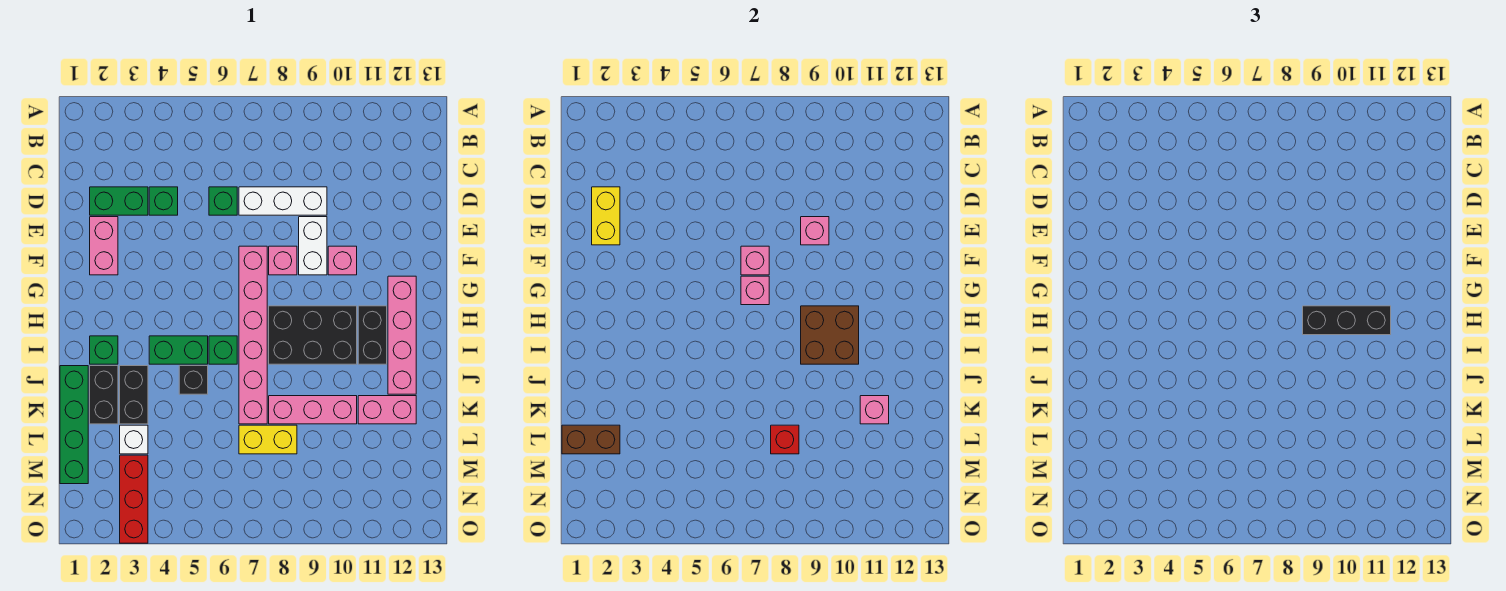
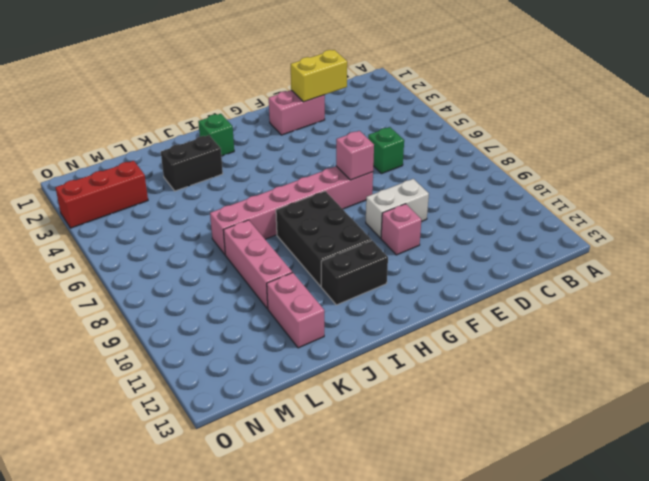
none -> green brick D2:D3 level 1
none -> green brick D4 level 1
none -> white brick D7:D9 level 1
none -> pink brick F8 level 1

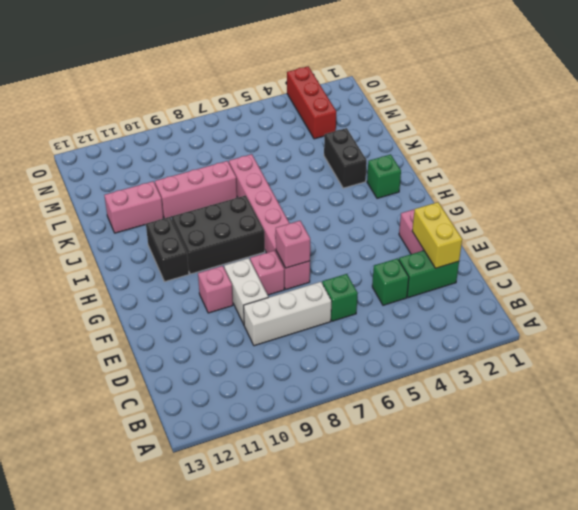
none -> pink brick G12:J12 level 1
none -> green brick I4:I5 level 1
none -> green brick I6 level 1
none -> green brick J1:M1 level 1

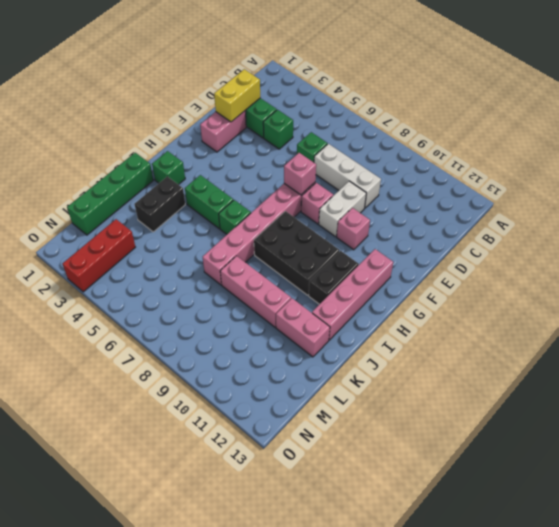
none -> black brick J2:K2 level 1
none -> black brick J5 level 1
none -> white brick L3 level 1
none -> yellow brick L7:L8 level 1

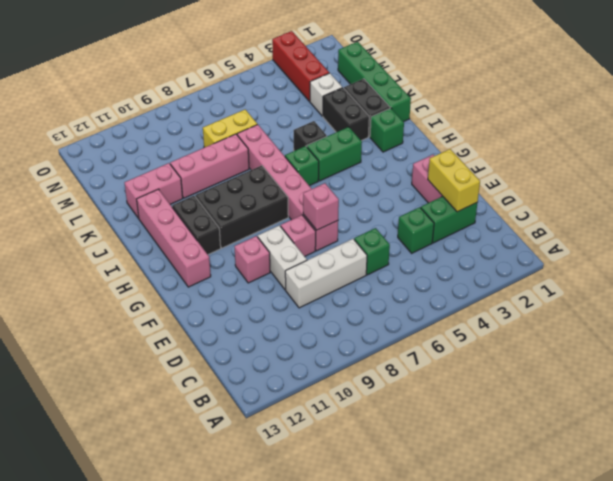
none -> pink brick E9 level 2
none -> pink brick G7 level 2
none -> brown brick H9:I10 level 2
none -> pink brick K11 level 2

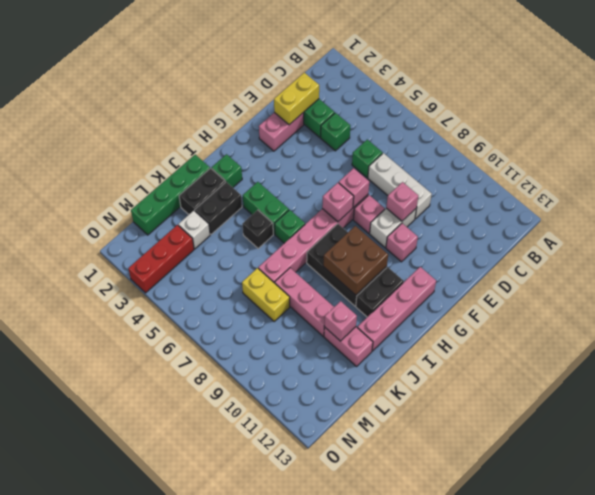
none -> brown brick L1:L2 level 2
none -> red brick L8 level 2
none -> black brick H9:H11 level 3

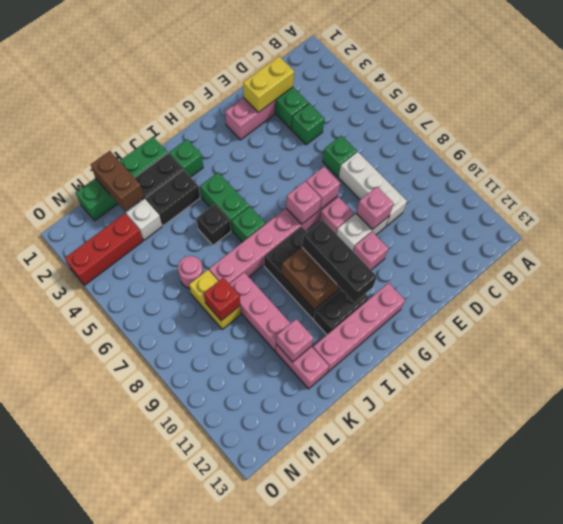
pink round brick L6 level 1 -> none

